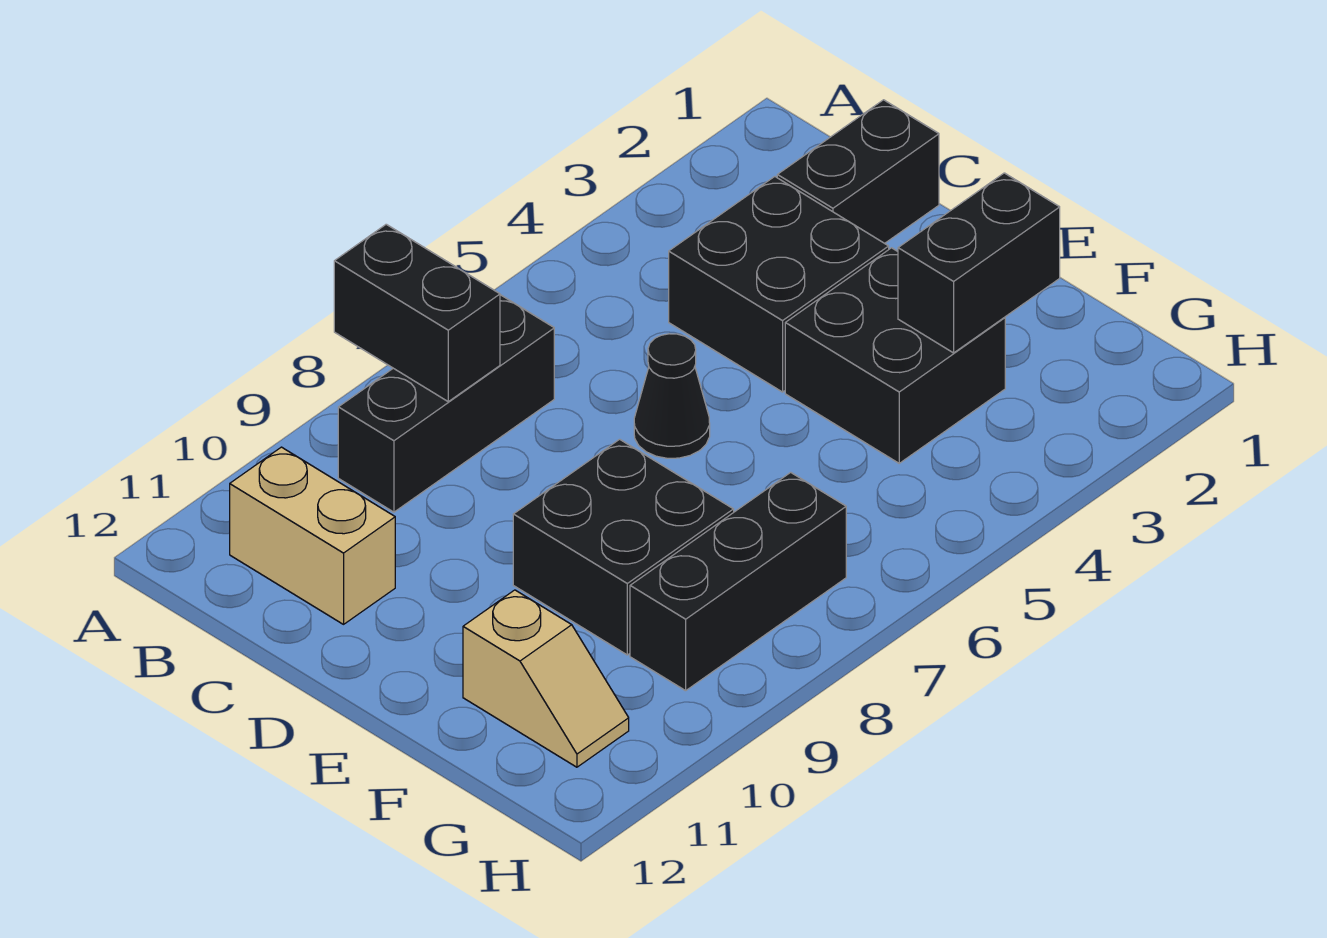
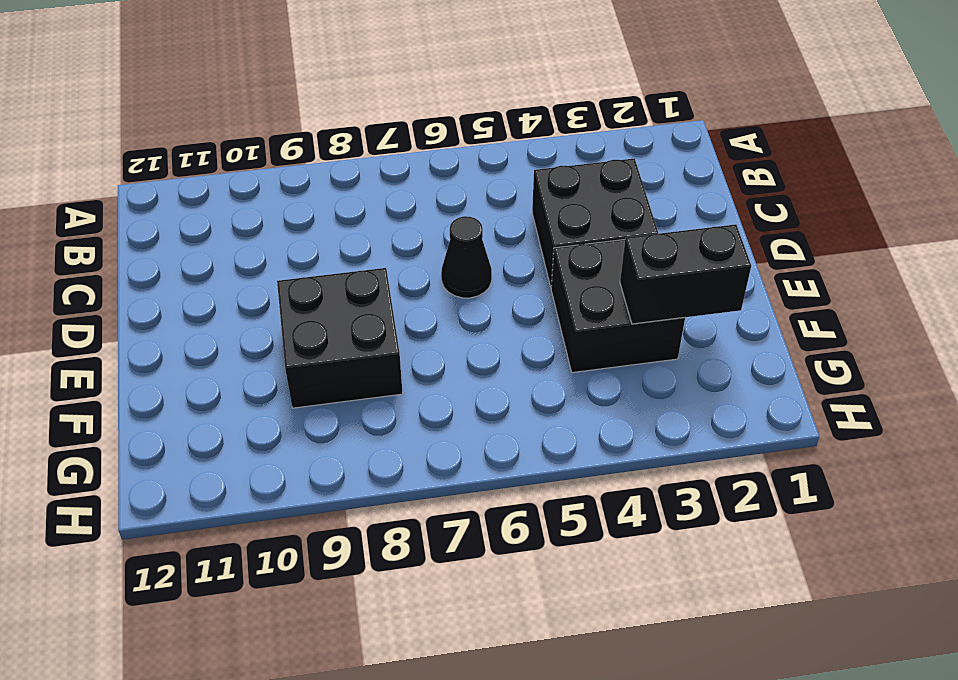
none -> black brick B7:B9 level 1
none -> tan brick B11:C11 level 1

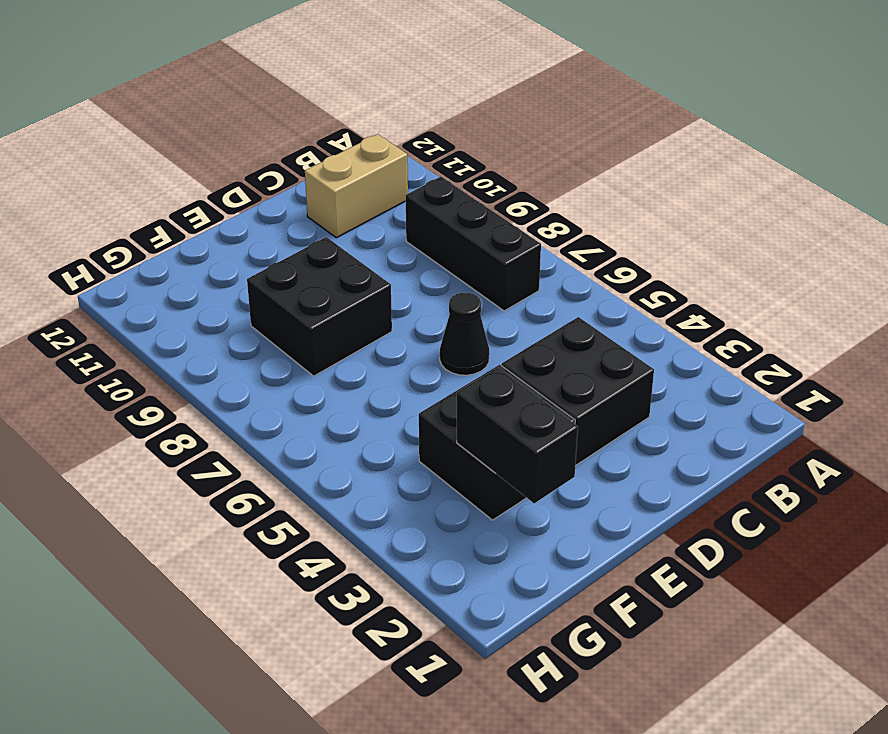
none -> black brick C1:C2 level 1
none -> tan slope F11:G11 level 1 top F

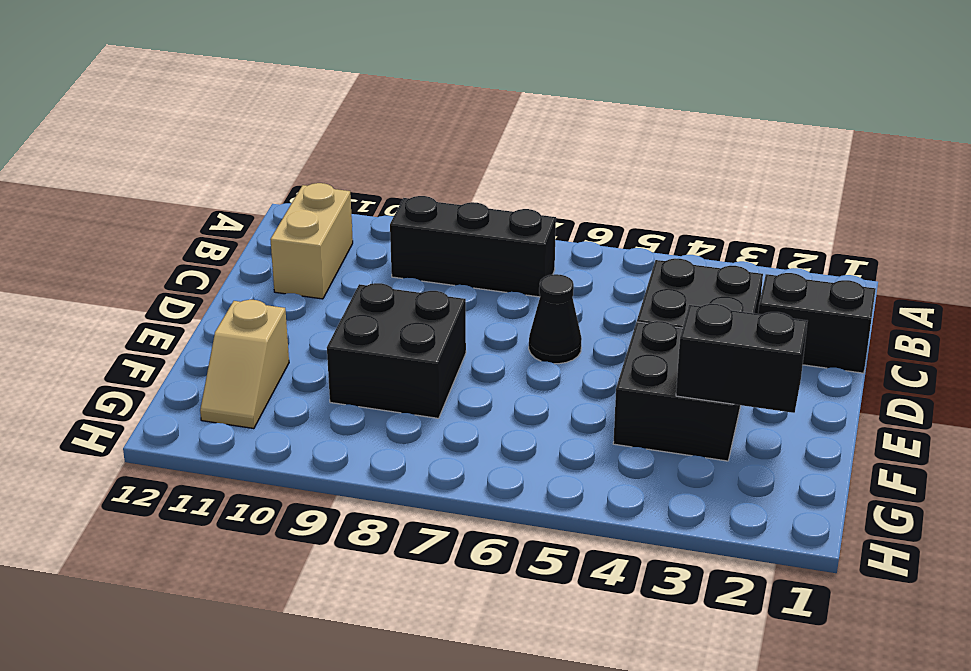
none -> black brick G7:G9 level 1
none -> black brick A8:B8 level 2

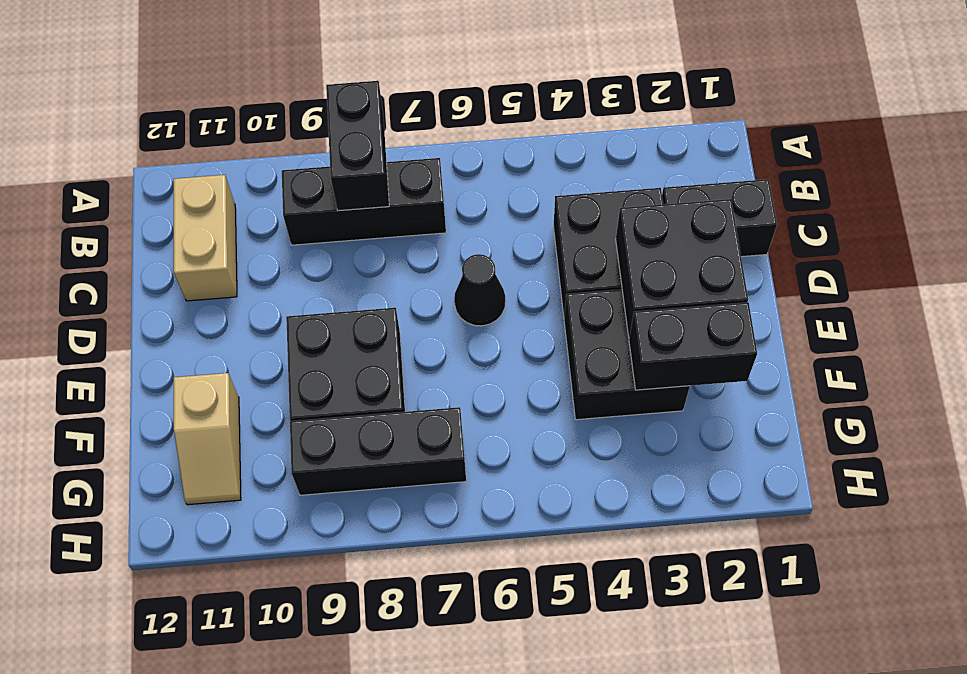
black brick D2:E3 level 2 -> none

